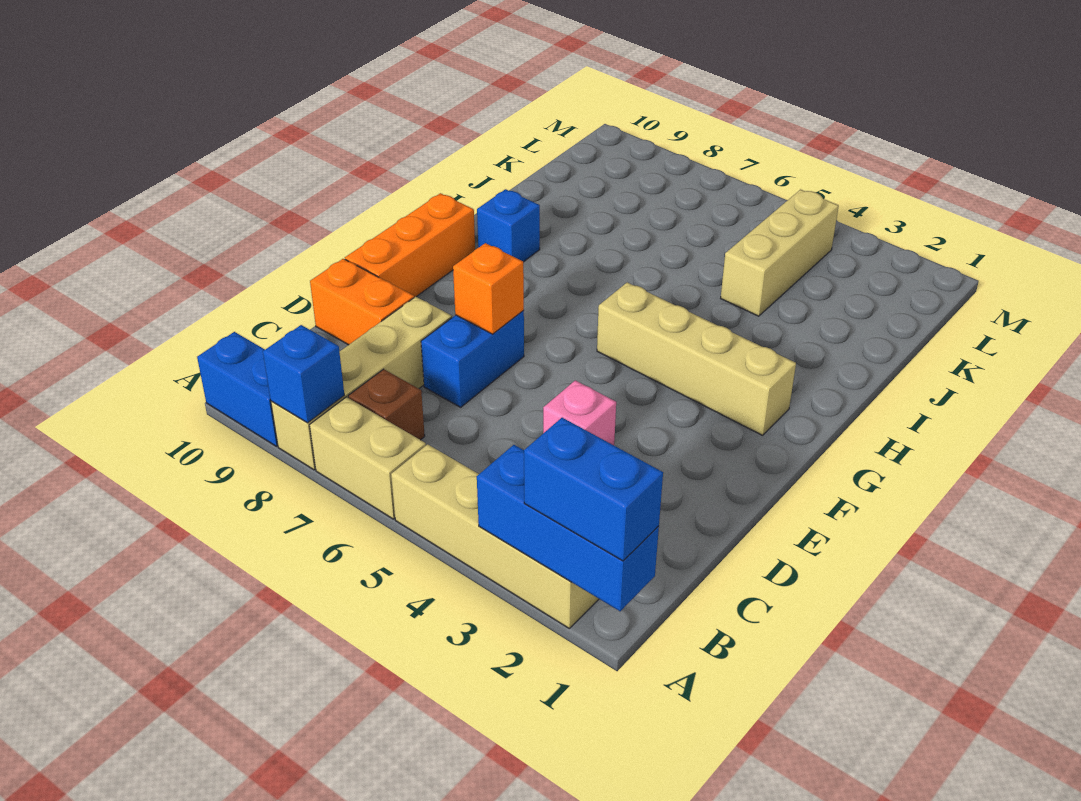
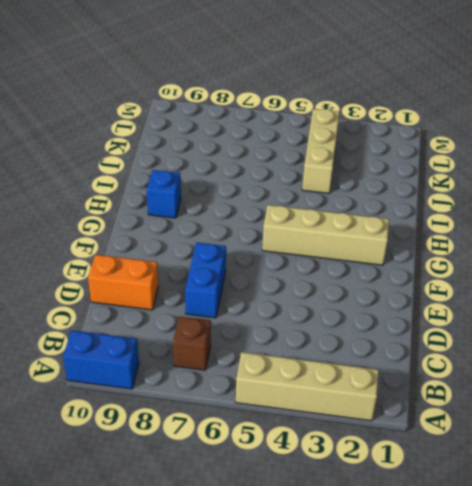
none -> tan brick A6:A7 level 1
none -> tan brick A8:D8 level 1
none -> pink brick D4 level 1

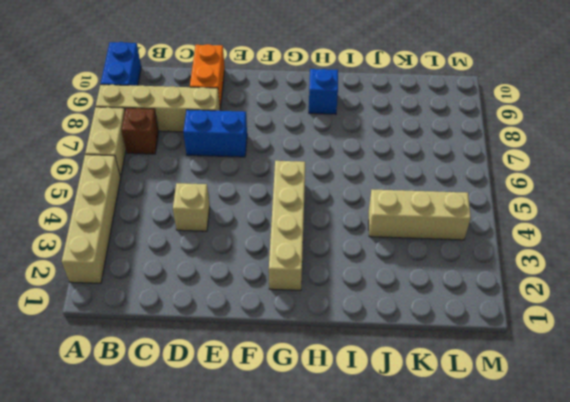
tan brick D4 level 1 -> pink brick D4 level 1
none -> orange brick E10:G10 level 1
none -> blue brick A1:A3 level 2
none -> blue brick A8 level 2

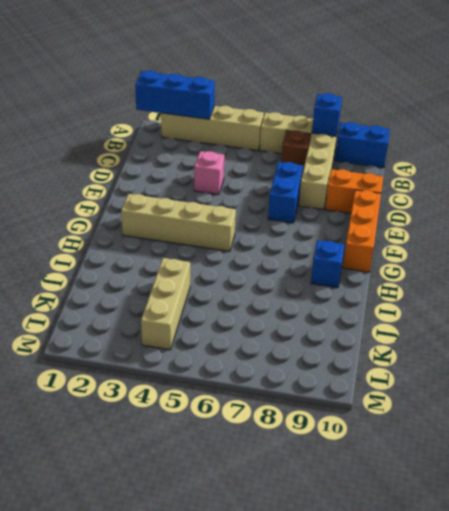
none -> orange brick E7 level 2
none -> blue brick A1:A2 level 3

